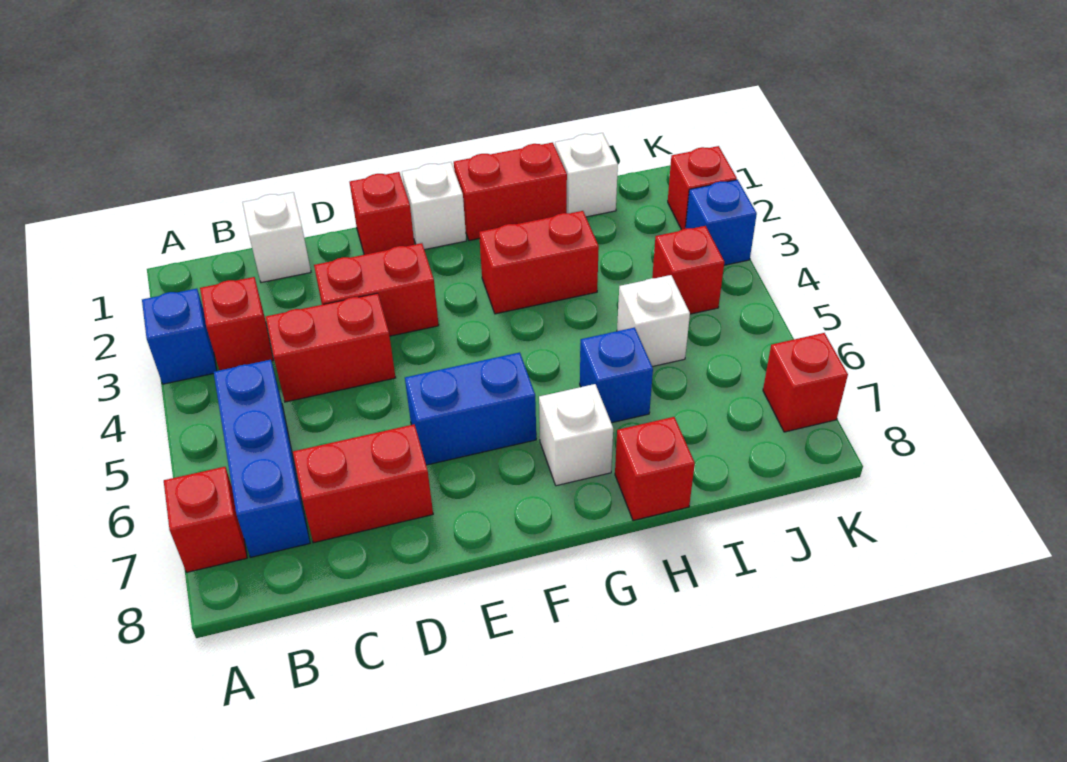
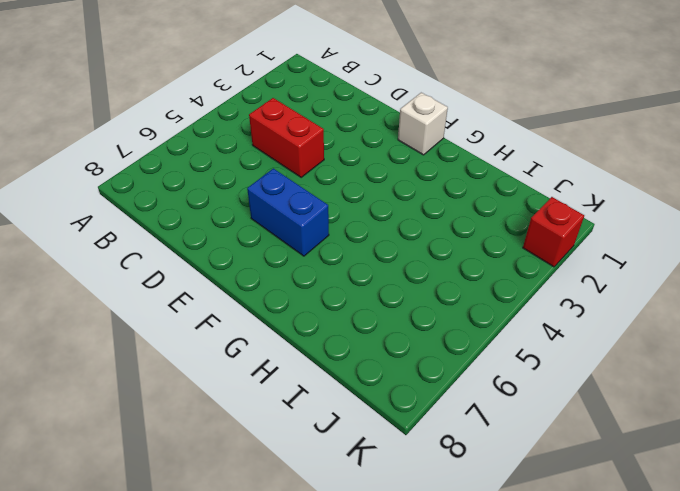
none -> blue brick A3 level 1
none -> red brick A7 level 1
none -> red brick B3 level 1

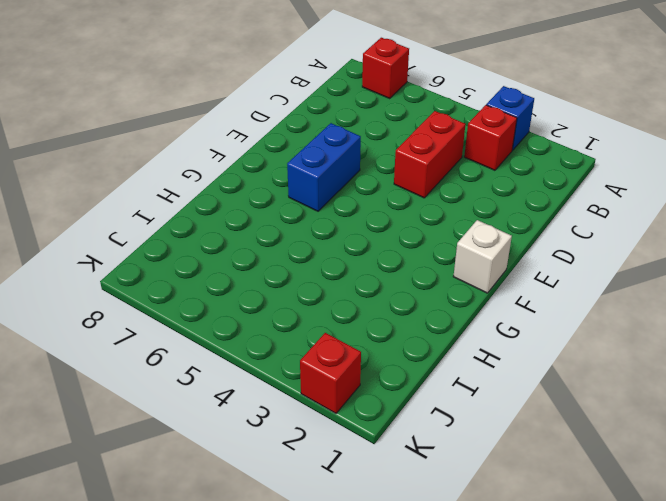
none -> blue brick B5:B7 level 1
none -> white brick C1 level 1
none -> red brick C7:D7 level 1

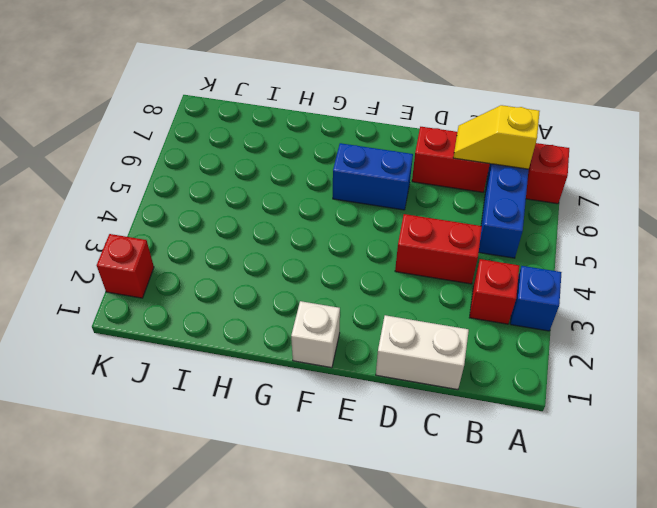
yellow slope B7:C7 level 2 top B -> none
white brick C1:D1 level 1 -> white brick C1 level 1
none -> red brick D3:E3 level 1
none -> red brick E1 level 1
none -> red brick G1:H1 level 1

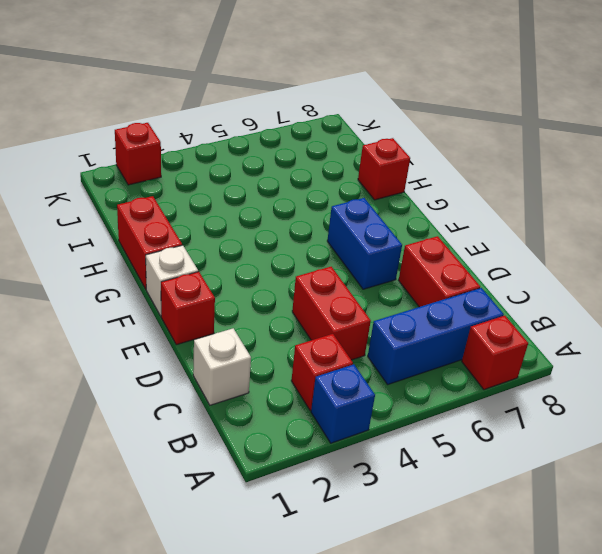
none -> red brick D3:E3 level 1
none -> red brick G3:H3 level 1
none -> white brick G7 level 1

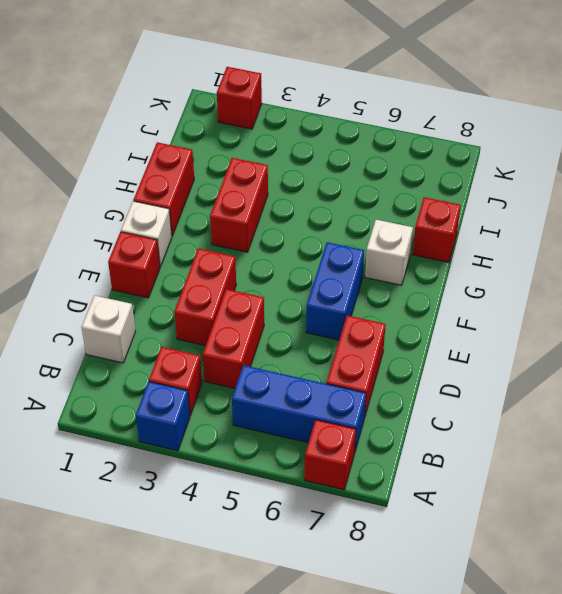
none -> blue brick H6 level 1
none -> white brick I1 level 1
none -> white brick I5 level 1

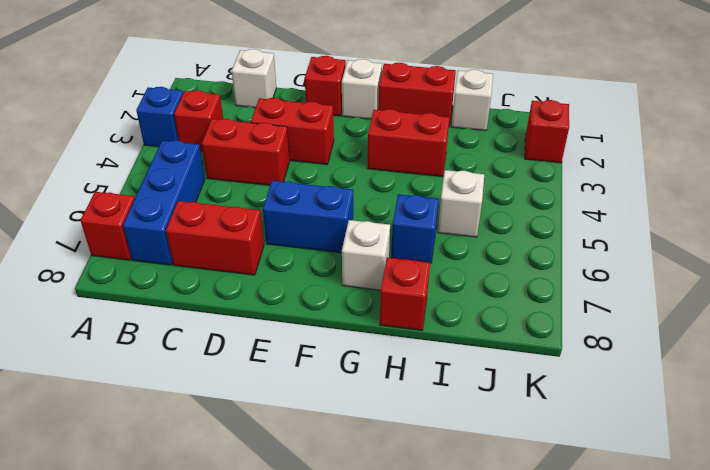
none -> red brick J4 level 1
none -> blue brick K3 level 1
none -> red brick K7 level 1

